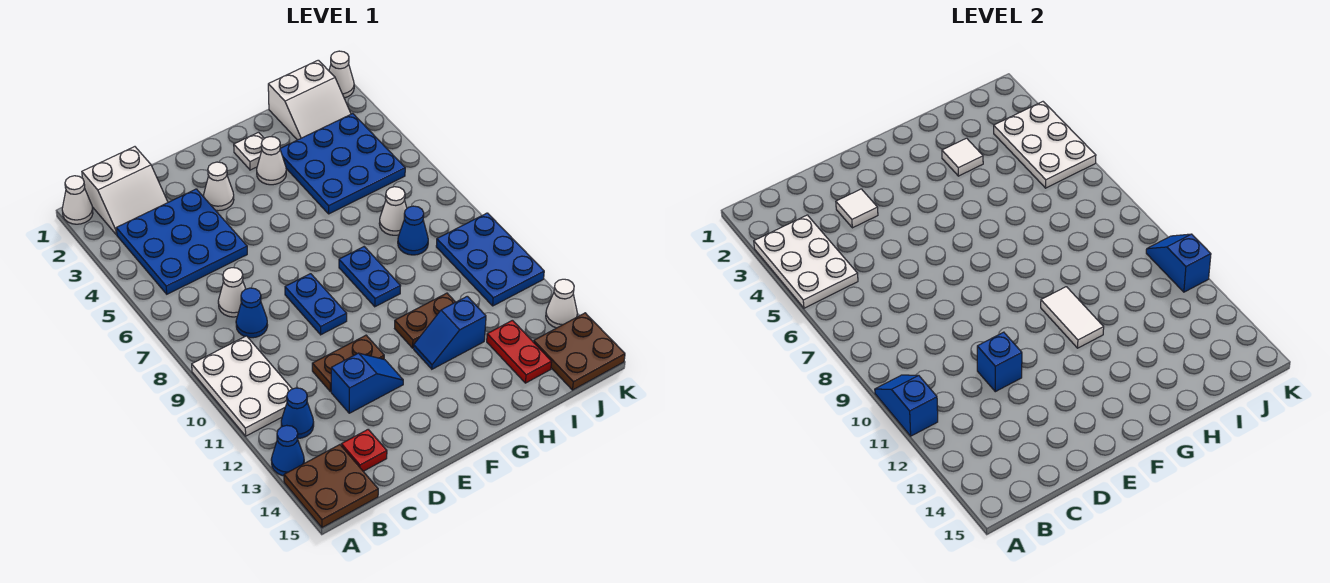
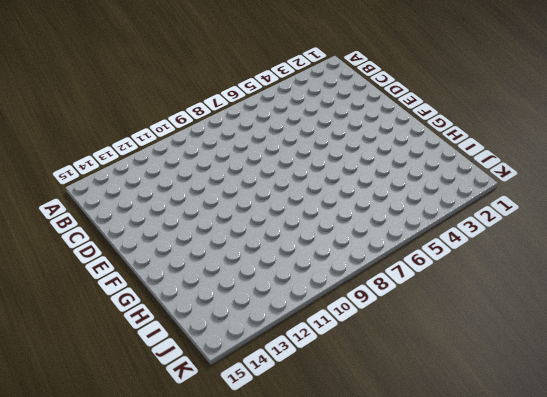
none -> white cone A1 level 1
none -> white plate A9:B11 level 1
none -> blue cone A13 level 1
none -> brown plate A14:B15 level 1

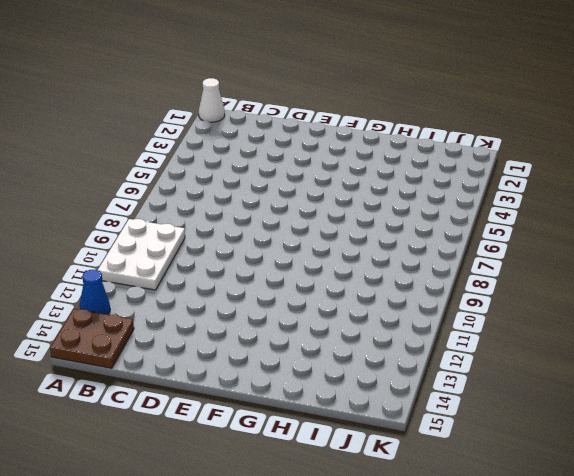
none -> white slope B1:C2 level 1 top 1
none -> blue plate B3:D5 level 1
none -> blue cone B12 level 1
none -> white cone C7 level 1

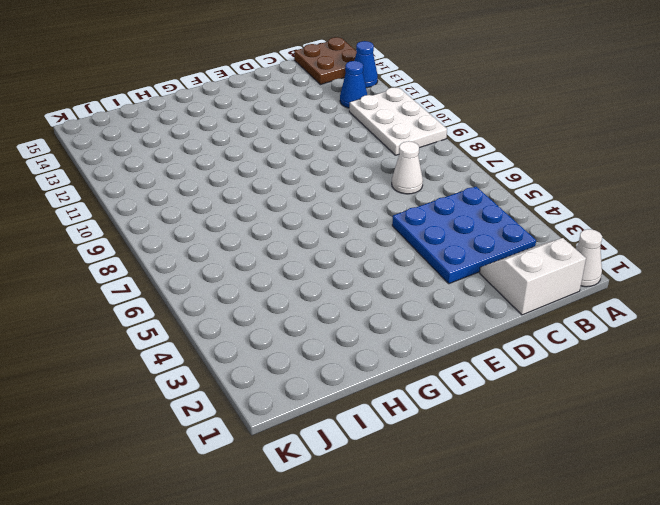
none -> blue cone C8 level 1
none -> red plate C14 level 1
none -> brown plate D11:E11 level 1
none -> blue slope D12:E12 level 1 top D

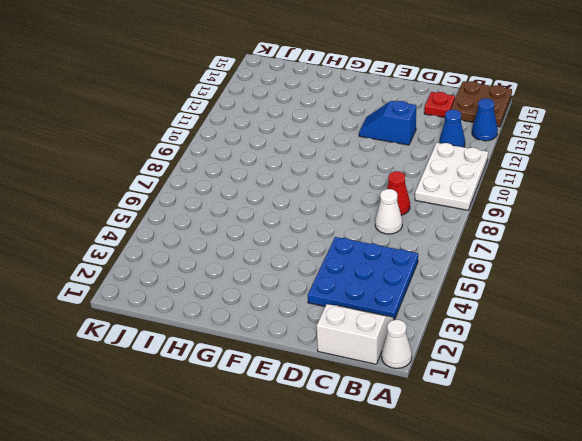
red cone C8 level 1 -> blue cone C8 level 1
none -> brown plate D11:E11 level 1
none -> white cone E3 level 1
none -> blue plate E8:E9 level 1
none -> white plate G2 level 1

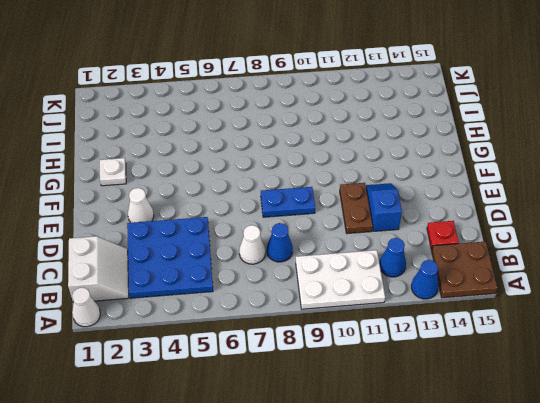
none -> white cone G3 level 1
none -> blue plate G8:G9 level 1
none -> brown plate G11:H11 level 1
none -> blue slope G12:H12 level 1 top H

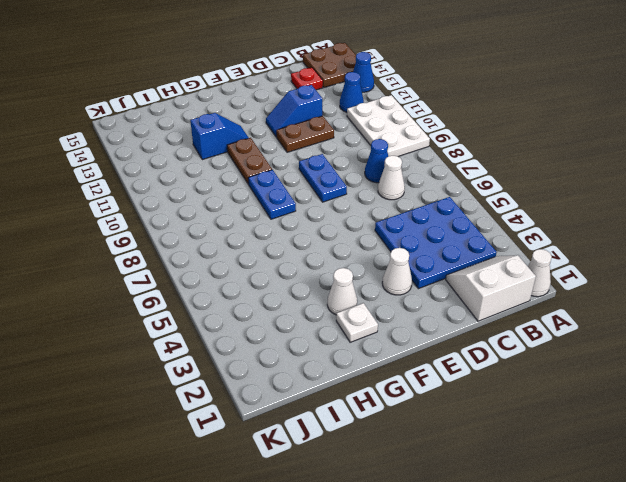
brown plate G10:G11 level 1 -> brown plate G11:H11 level 1
none -> blue plate H3:J5 level 1
none -> white slope I1:J2 level 1 top 1
none -> white cone I7 level 1
none -> blue cone I8 level 1

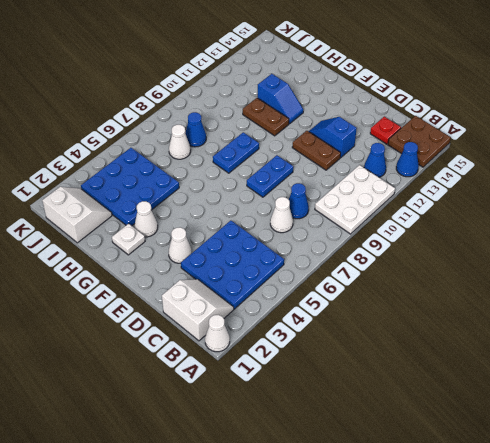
none -> red plate I13:I14 level 1
none -> blue plate J9:K11 level 1
none -> brown plate J14:K15 level 1
none -> white cone K1 level 1

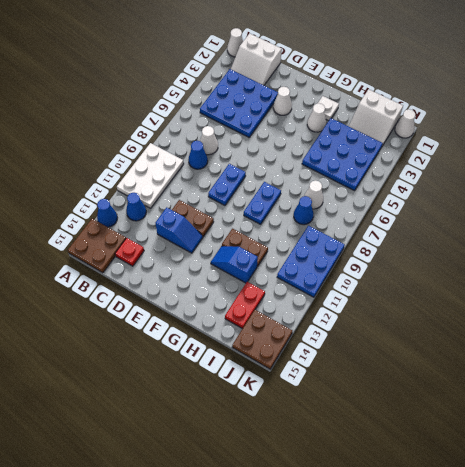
none -> white cone K13 level 1
none -> white plate A3:B5 level 2
none -> blue slope A10:A11 level 2 top 11
none -> white tile D3 level 2

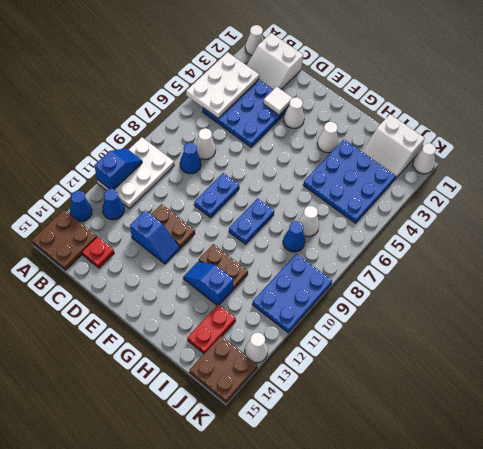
none -> white plate G2 level 1
none -> blue brick D11 level 2
none -> white tile G10:G11 level 2
none -> white tile H3 level 2

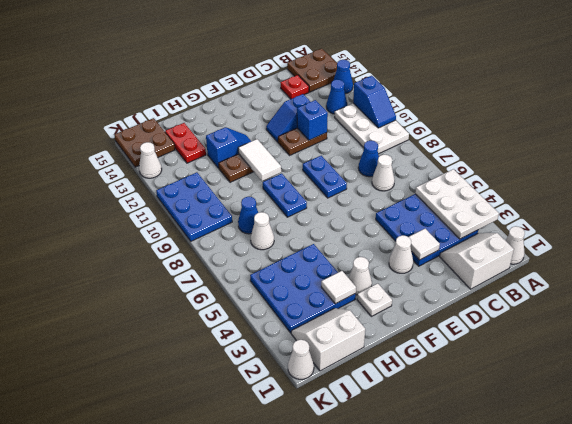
none -> white plate J3:K5 level 2
none -> blue slope K10:K11 level 2 top 11

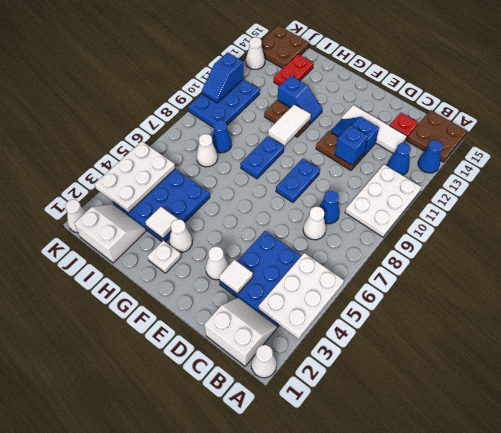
white tile C13:E13 level 1 -> none
none -> blue slope A10:A11 level 2 top 11

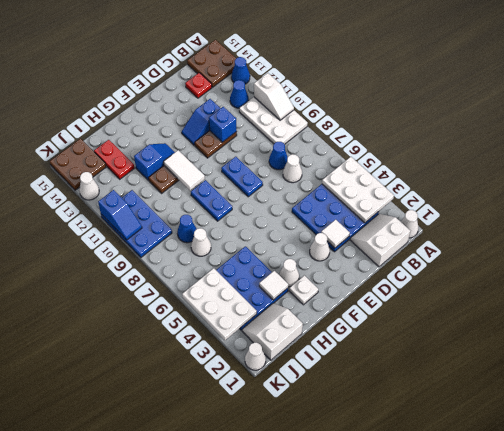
white slope A10:A11 level 2 top 11 -> blue slope A10:A11 level 2 top 11

